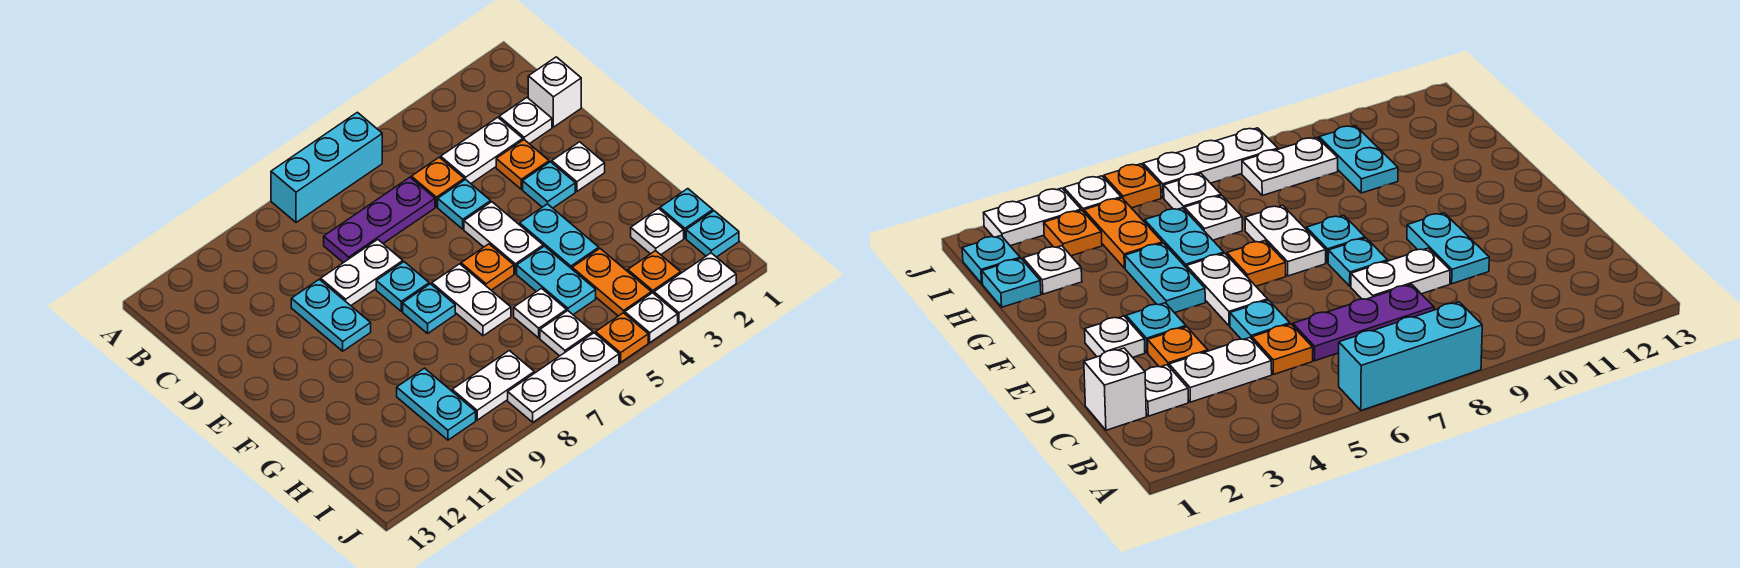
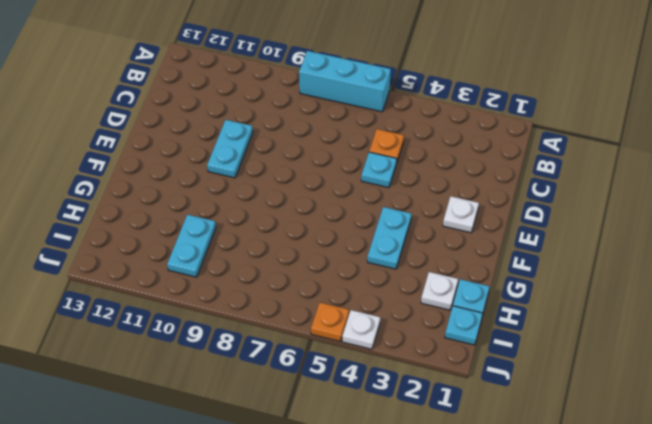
none -> white brick C1 level 1
none -> white plate C2 level 1
none -> white plate C3:C4 level 1
none -> purple plate C6:C8 level 1

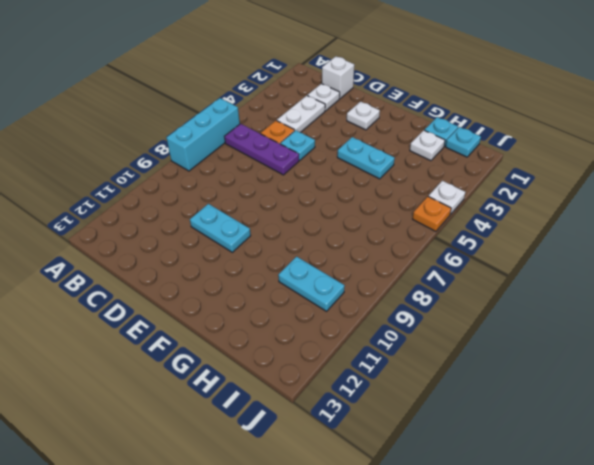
purple plate B6:D6 level 1 -> purple plate C6:C8 level 1
none -> orange plate D3 level 1
none -> white plate D8:D9 level 1
none -> cyan plate E3 level 1
none -> white plate E5:F5 level 1

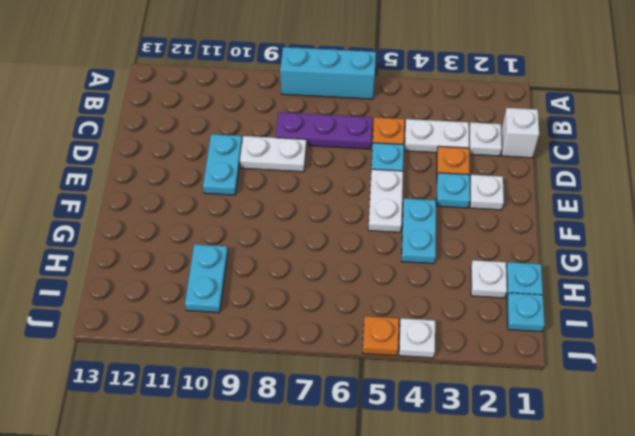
none -> cyan plate E8 level 1
none -> orange plate F6 level 1
none -> white plate F7:G7 level 1
none -> cyan plate F8 level 1

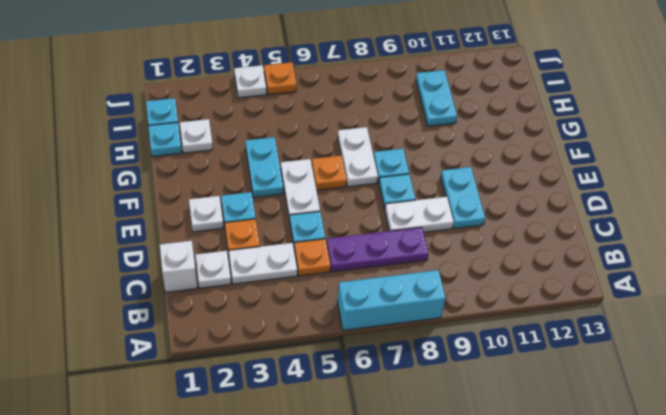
none -> cyan plate G5:H5 level 1
none -> orange plate H4:I4 level 1
none -> white plate H6 level 1
none -> orange plate I3 level 1

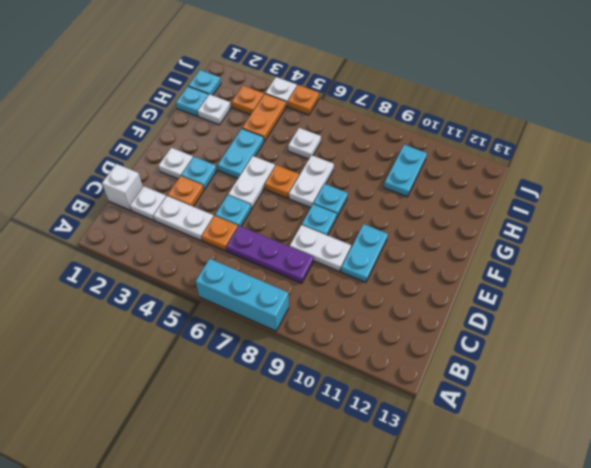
none -> cyan plate G5:H5 level 1
none -> white plate I6 level 1
none -> white plate I8:I9 level 1
none -> white plate J2:J3 level 1

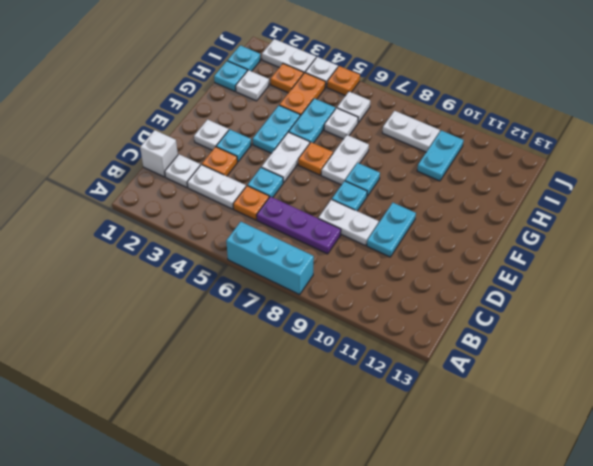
none -> white plate J6:J8 level 1

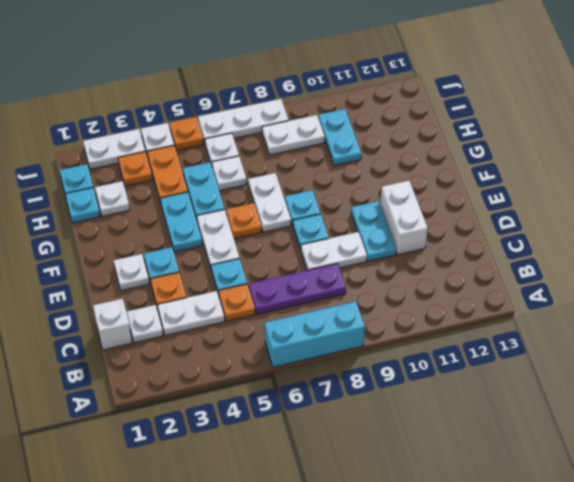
white brick D11:E11 level 1 -> none

